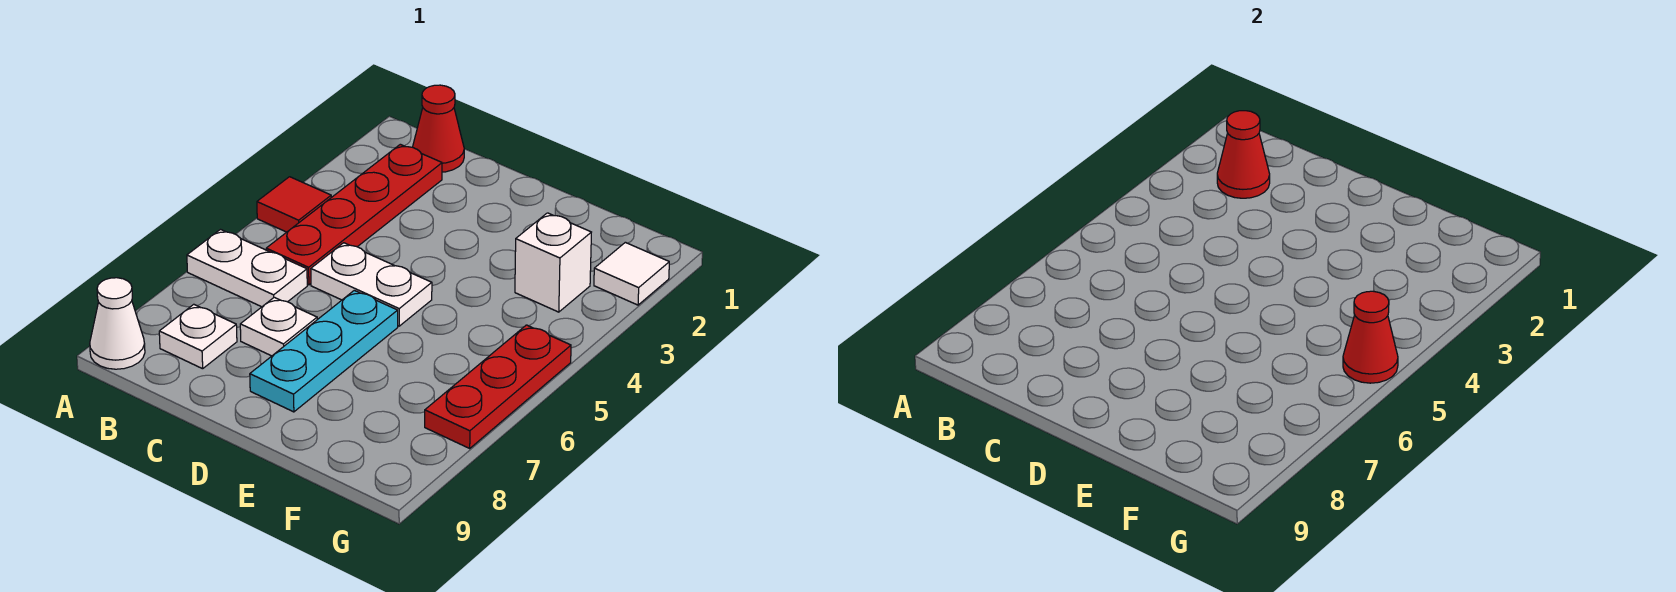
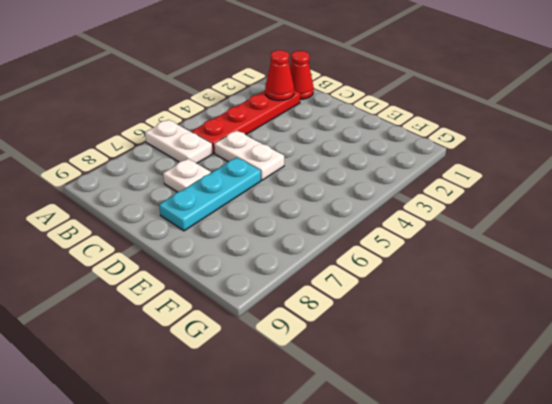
none -> red tile A4 level 1
none -> white cone A9 level 1
none -> white plate B8 level 1

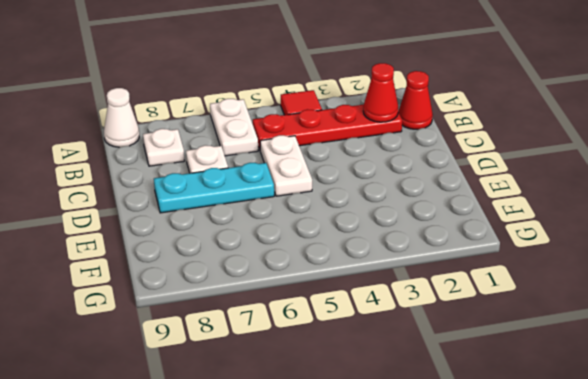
none -> white brick F3 level 1
none -> white tile G2 level 1
none -> red plate G5:G7 level 1

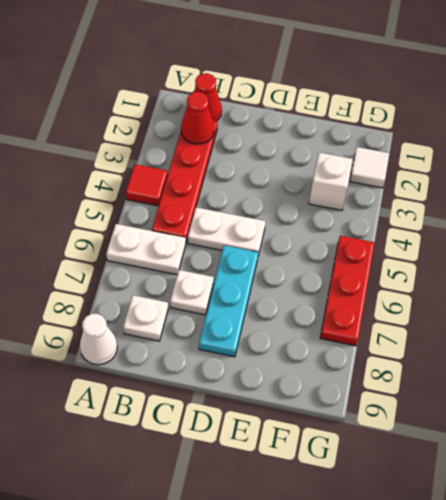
none -> red cone G5 level 2

